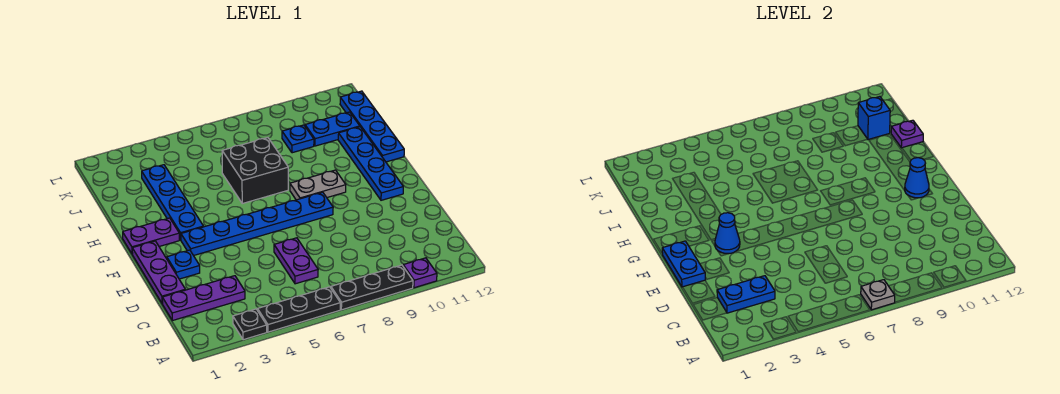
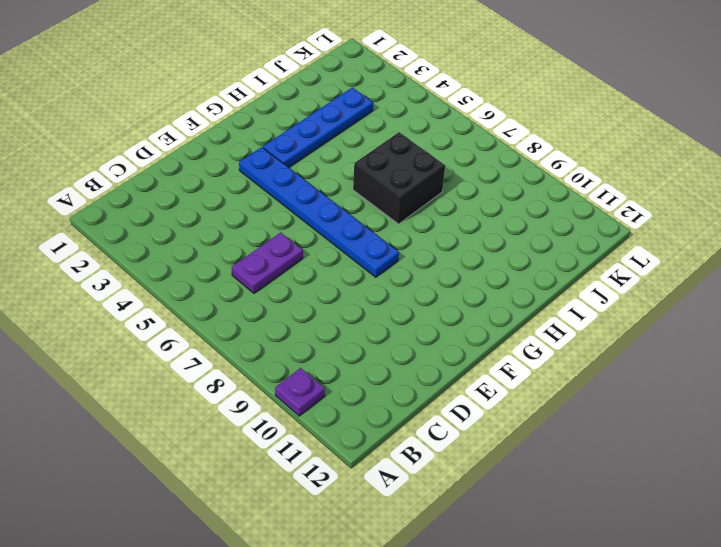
none -> black plate A3 level 1
none -> black plate A4:A6 level 1
none -> black plate A7:A9 level 1

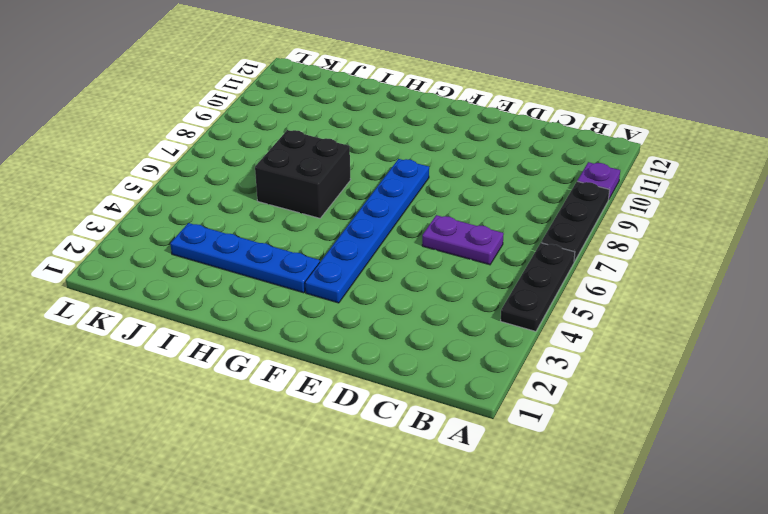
none -> black plate A3 level 1
none -> purple plate C1:C3 level 1
none -> purple plate D1:F1 level 1

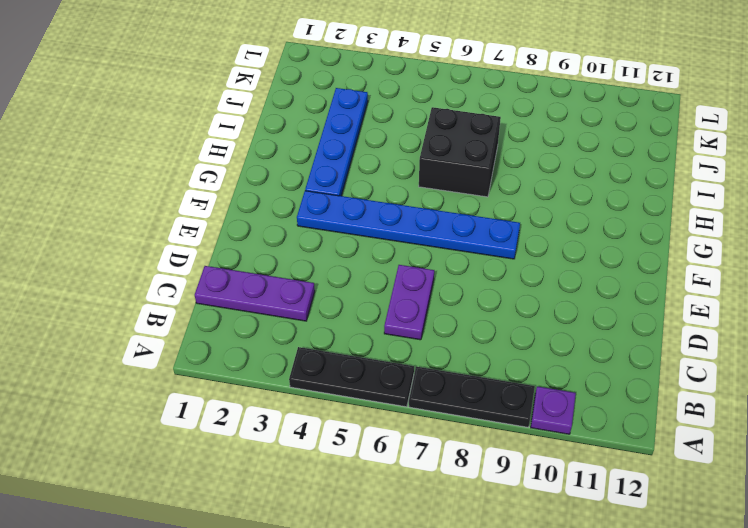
none -> black plate A3 level 1
none -> purple plate D1:F1 level 1
none -> blue plate E2 level 1

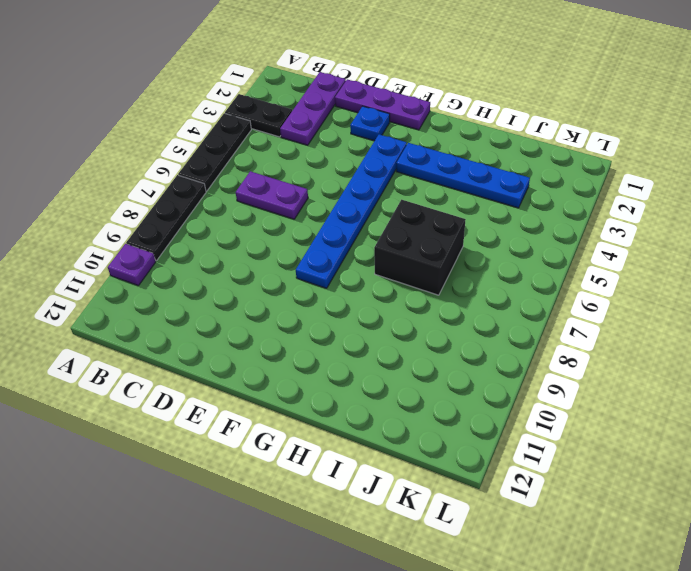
black plate A3:B3 level 1 -> black plate A3 level 1
none -> blue plate F11:I11 level 1
none -> purple plate G1:G2 level 1
none -> grey plate G8:G9 level 1

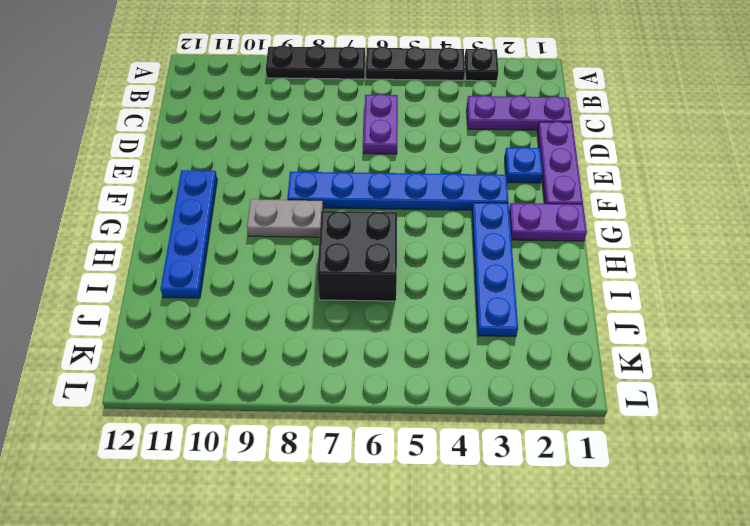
none -> purple plate A10 level 1
none -> blue plate H12:K12 level 1
none -> blue plate J9 level 1

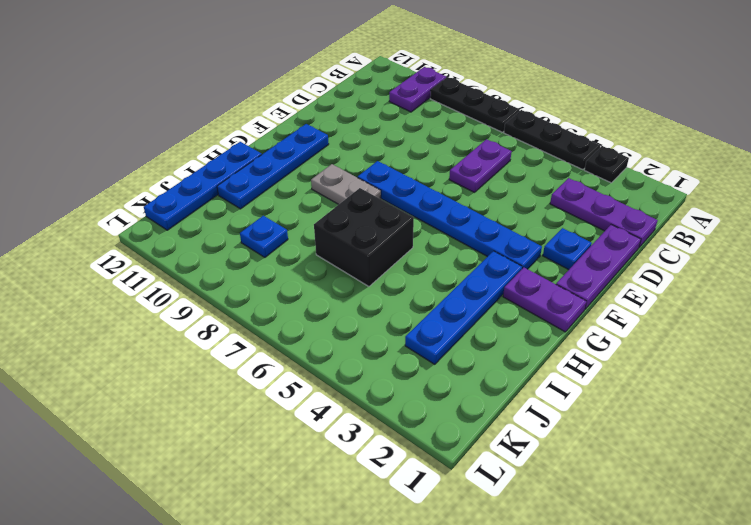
purple plate A10:B10 level 1 -> purple plate A10 level 1
none -> blue plate J10:J11 level 1
none -> grey plate A7 level 2
none -> blue plate C2:C3 level 2

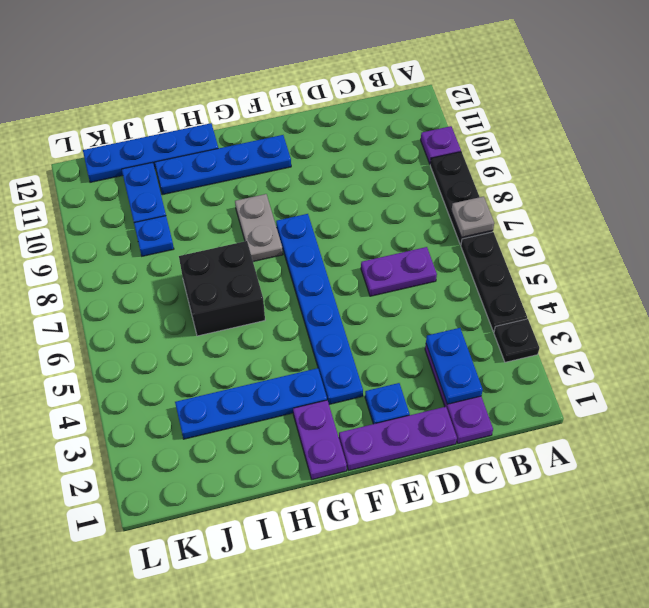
none -> blue plate E1:F1 level 2
none -> blue cone F3 level 2
none -> blue cone F11 level 2

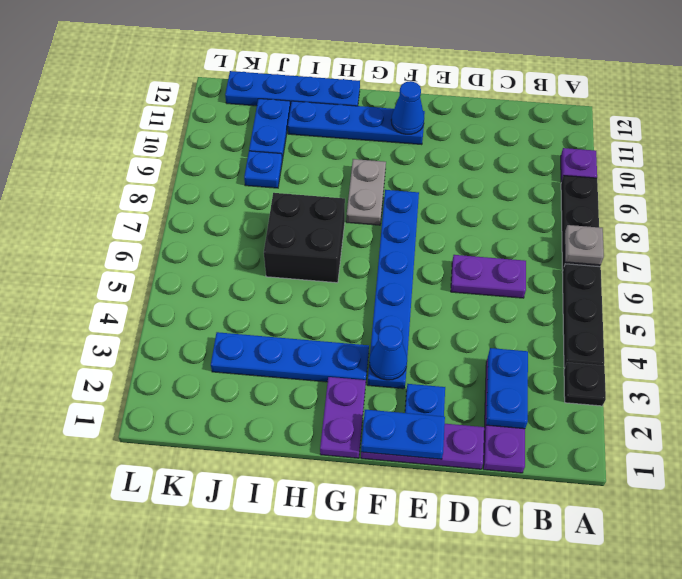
none -> purple plate I12 level 2
none -> blue brick J11 level 2

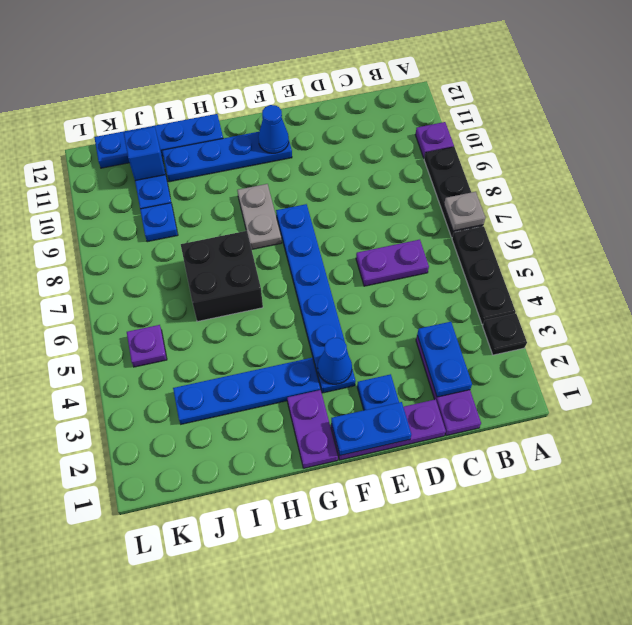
purple plate K5 level 1 -> purple plate I12 level 2

